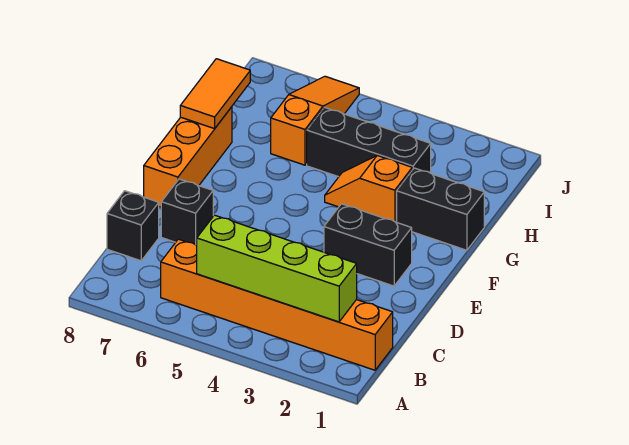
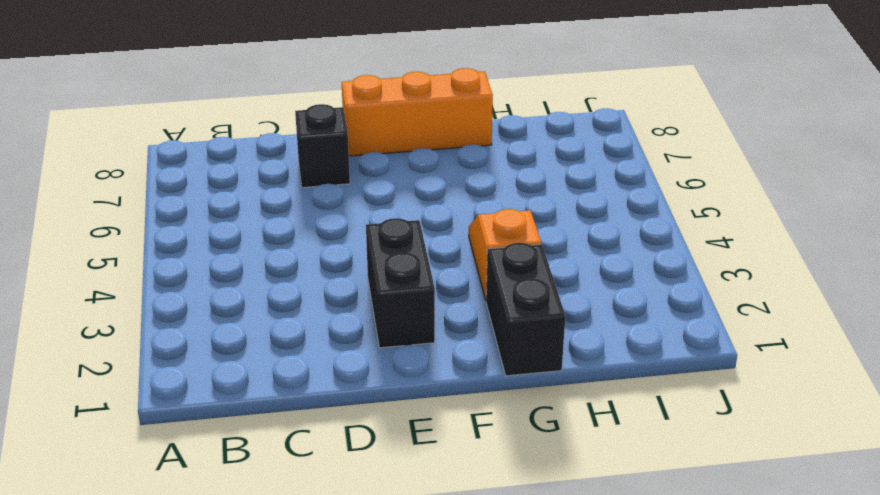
none -> orange brick B1:B6 level 1
none -> black brick C8 level 1

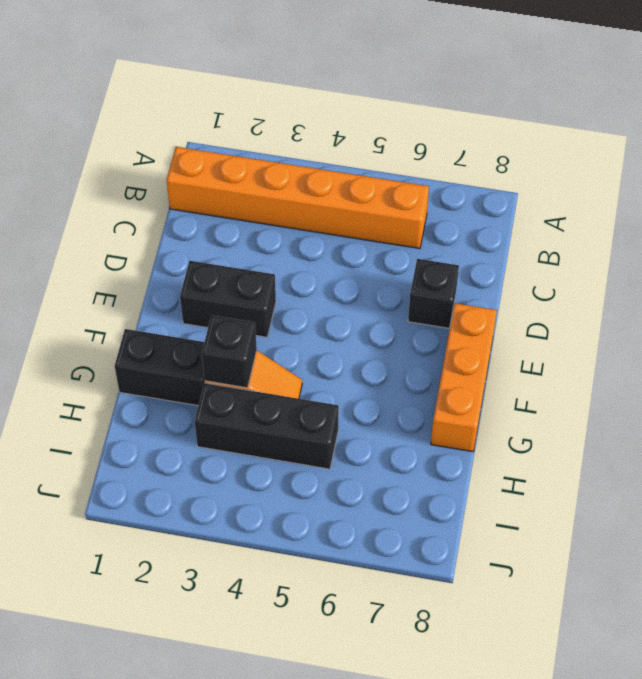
black brick G3 level 2 -> black brick C8 level 1
none -> orange slope H6:J6 level 1 top H
none -> lime brick B2:B5 level 2

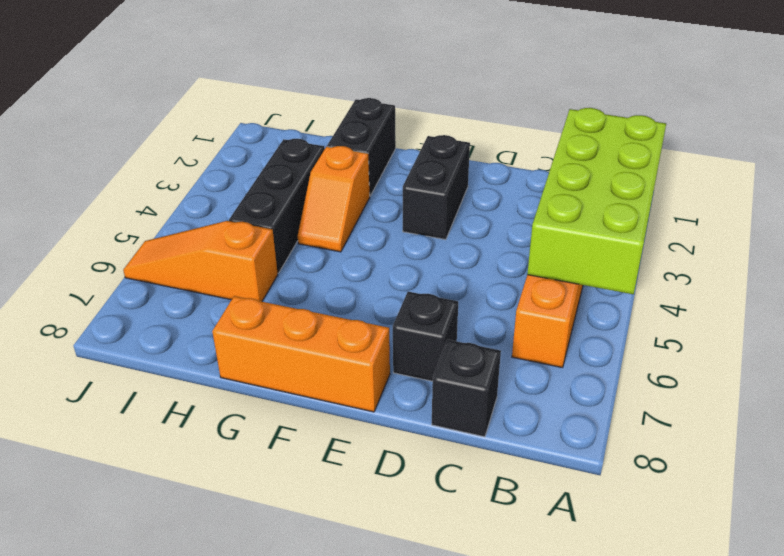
lime brick A2:B5 level 2 -> lime brick B2:B5 level 2
none -> orange tile G8:H8 level 2

